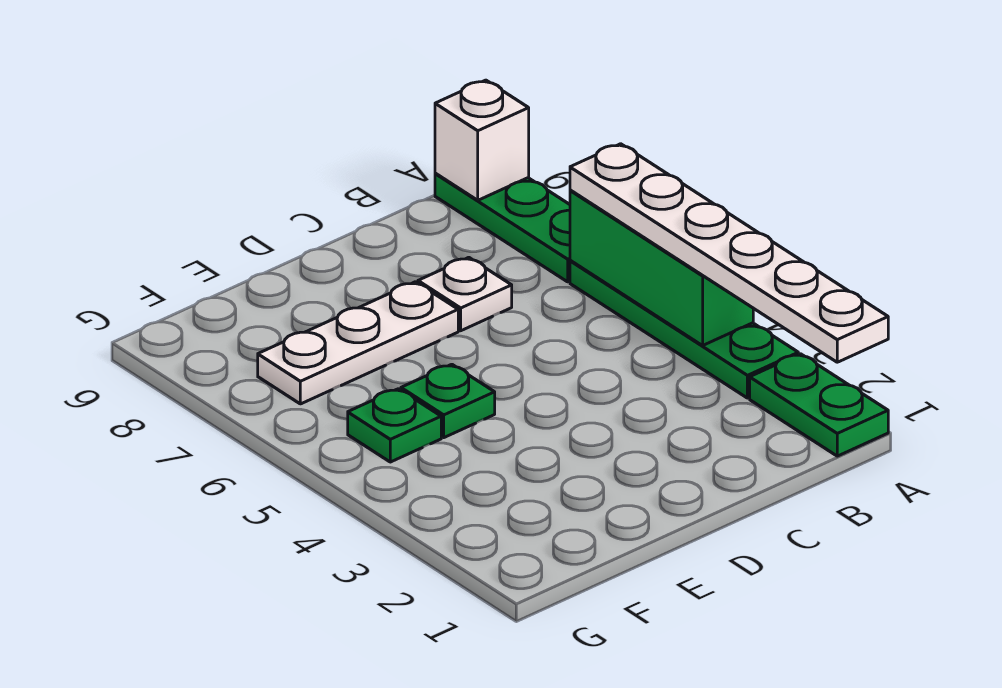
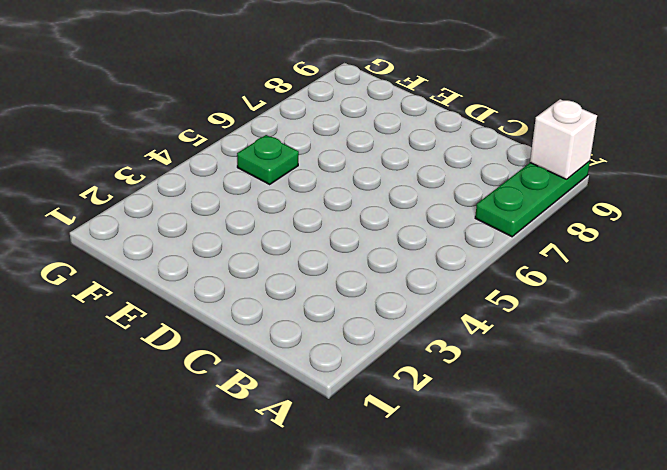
none -> green plate A1:A2 level 1
none -> green plate A3:A6 level 1

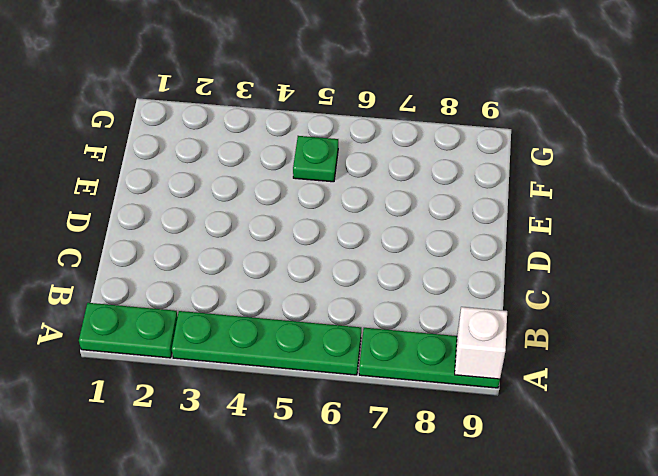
none -> white plate C7 level 1
none -> white plate D7:F7 level 1

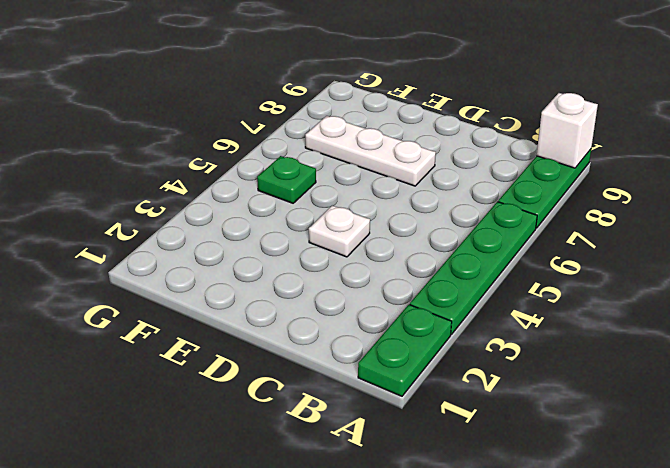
white plate D4 level 1 -> white plate C7 level 1
none -> green plate E5 level 1
none -> green brick A4:A6 level 2

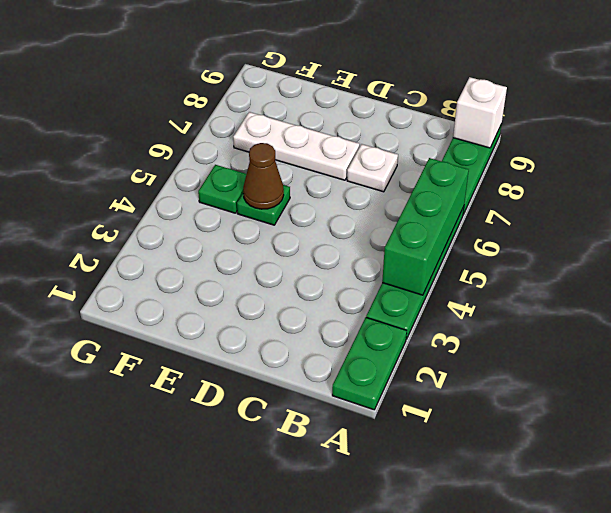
brown cone E5 level 2 -> none
none -> white plate A1:A6 level 3

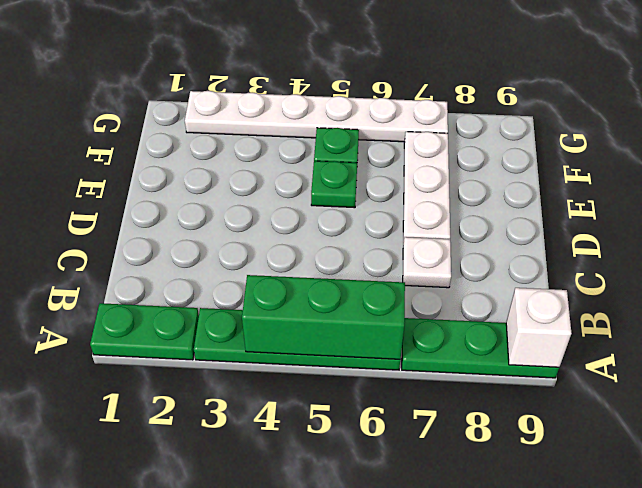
white plate G2:G7 level 1 -> white plate A1:A6 level 3

